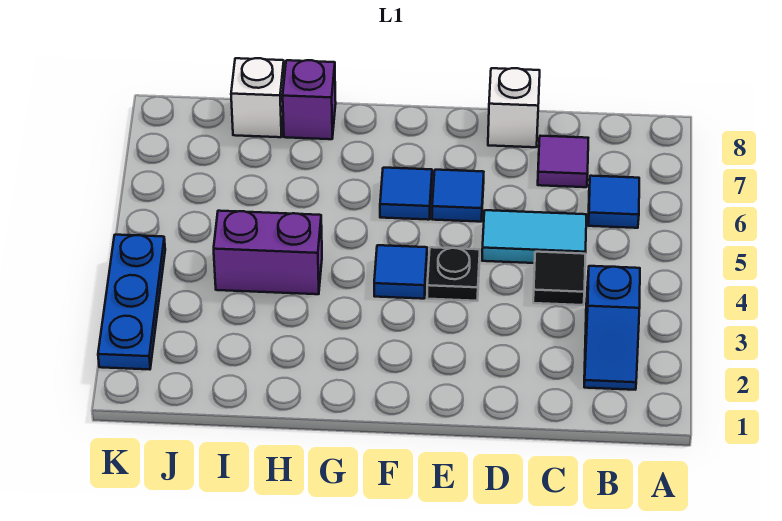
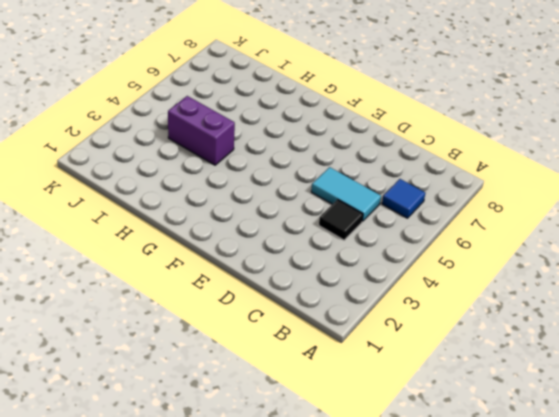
none -> blue slope B2:B3 level 1 top 3
none -> purple tile C7 level 1
none -> white brick D8 level 1

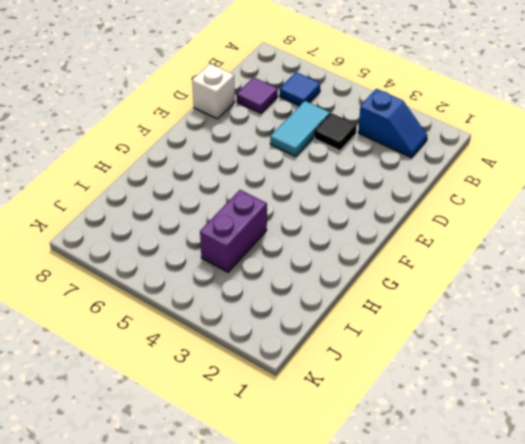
none -> black plate E4 level 1
none -> blue tile E6 level 1
none -> blue tile F4 level 1

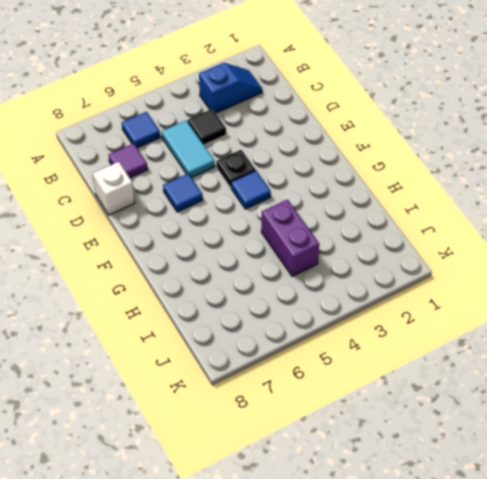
none -> blue tile F6 level 1
none -> purple brick H8 level 1
none -> white brick I8 level 1

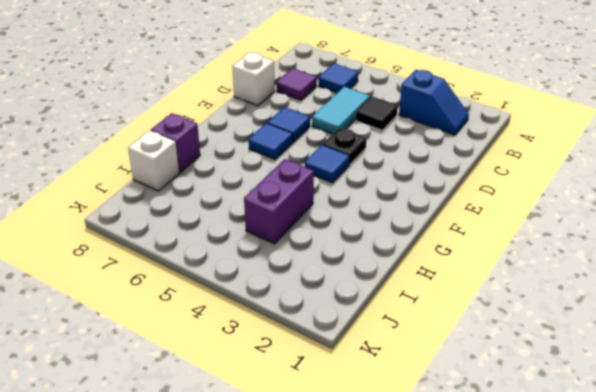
none -> blue plate K2:K4 level 1

